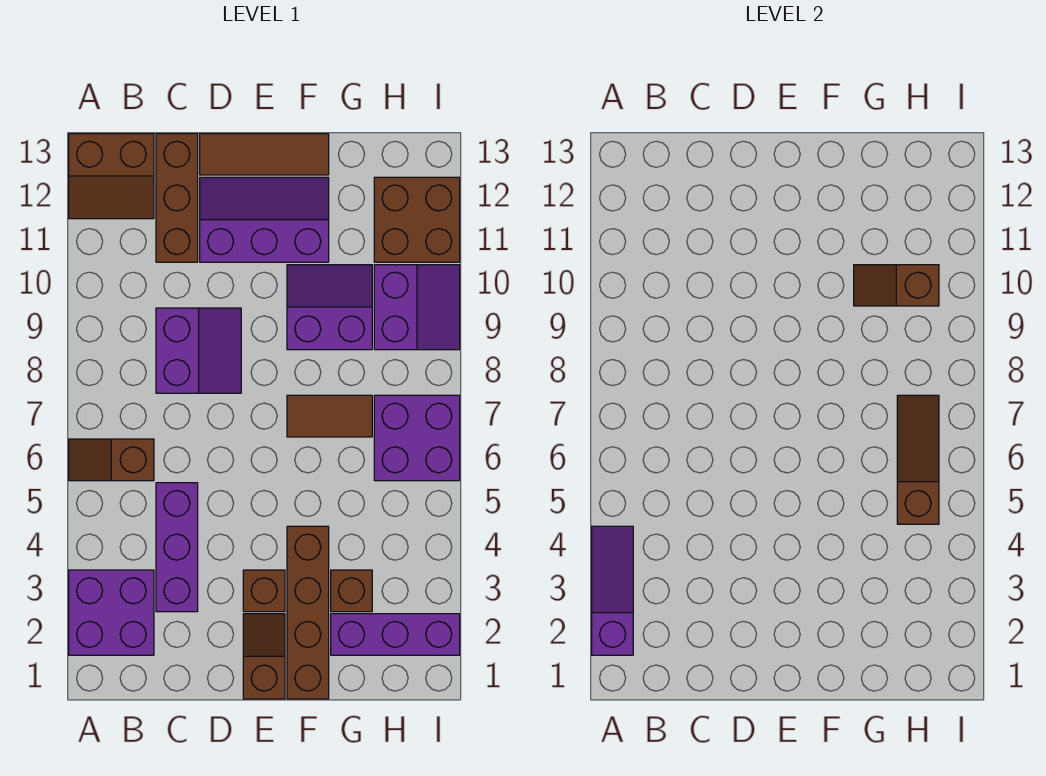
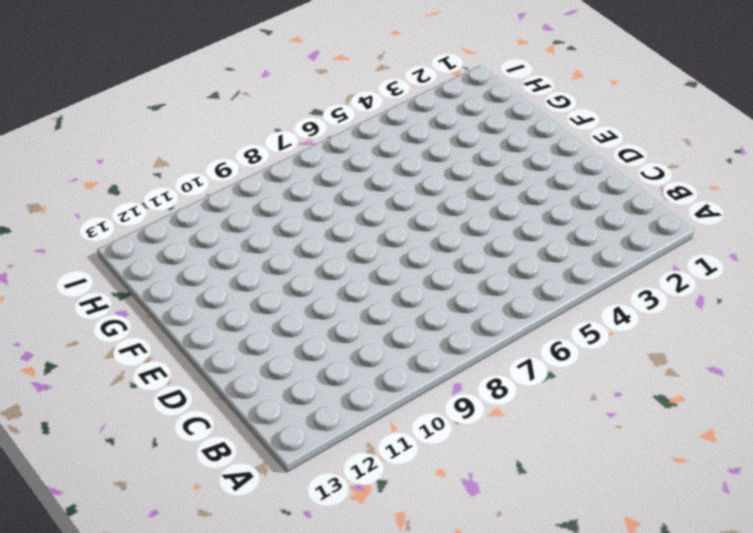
none -> purple brick A2:B3 level 1
none -> brown slope A6:B6 level 1 top B
none -> brown slope A12:B13 level 1 top 13

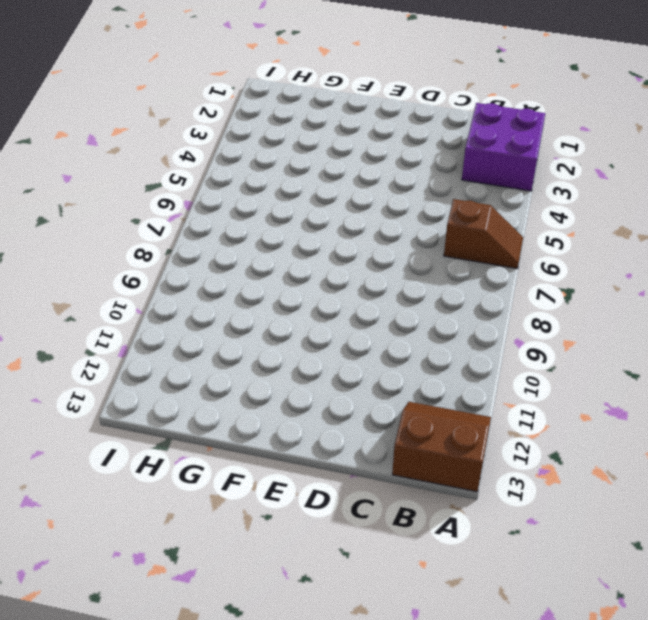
none -> purple brick C3:C5 level 1
none -> purple slope C8:D9 level 1 top C
none -> brown brick C11:C13 level 1

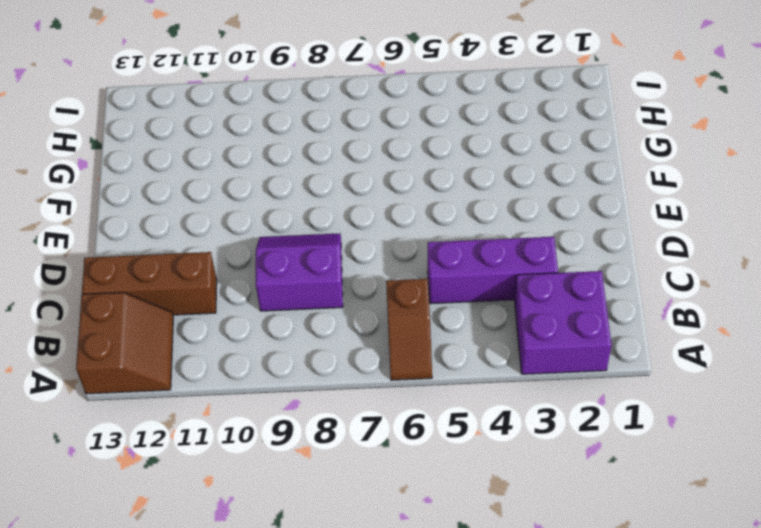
none -> purple slope D11:F12 level 1 top 11
none -> brown tile D13:F13 level 1
none -> brown slope E1:E2 level 1 top 1

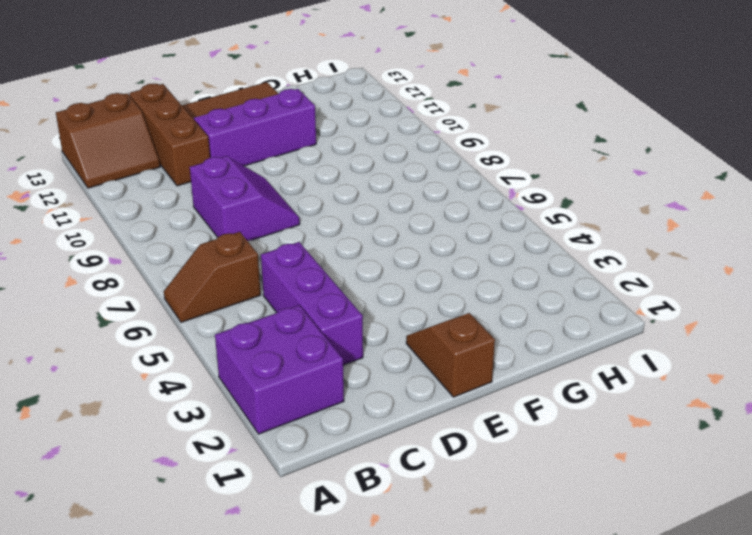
none -> brown brick E3 level 1
none -> brown brick F1:F4 level 1
none -> brown tile F7:G7 level 1

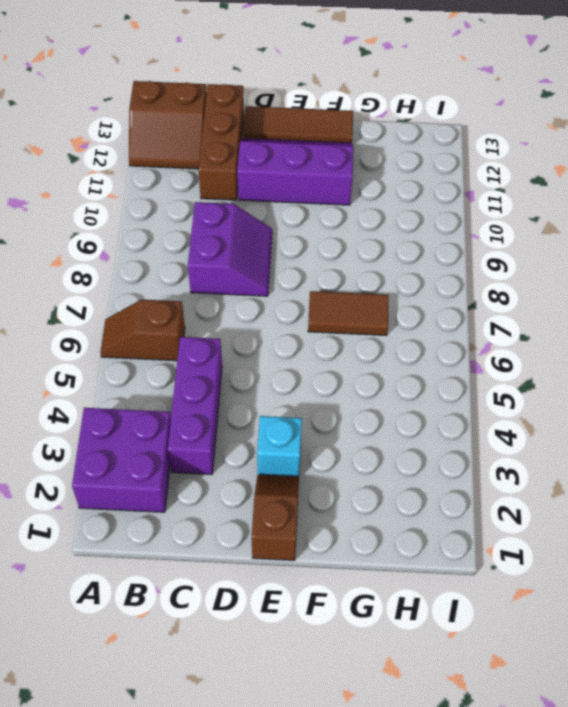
cyan brick E3 level 1 -> brown brick E3 level 1
none -> brown brick F1:F4 level 1
none -> purple slope F9:G10 level 1 top 9
none -> purple brick G2:I2 level 1

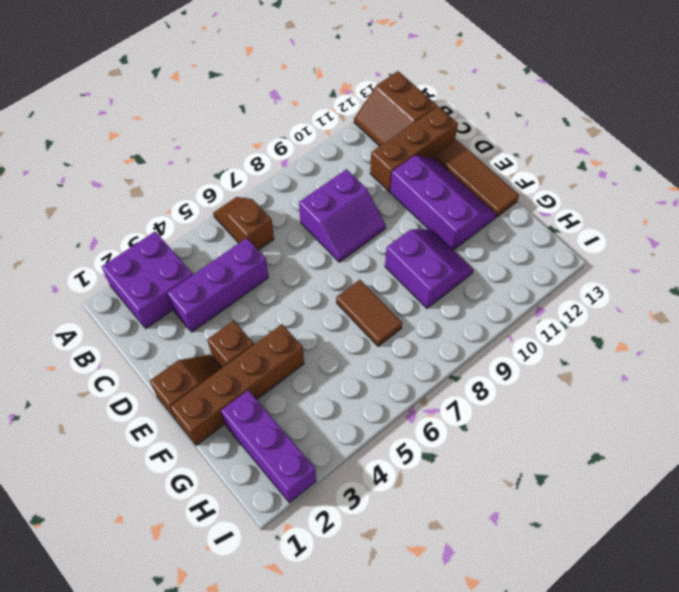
none -> brown brick G3 level 1
none -> purple brick H6:I7 level 1
none -> purple slope H9:I10 level 1 top H

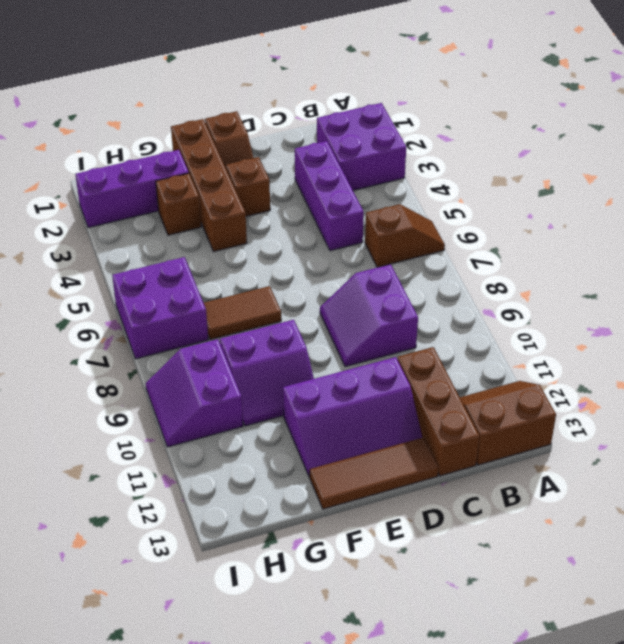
none -> brown brick H11:I12 level 1
none -> purple slope A2:A4 level 2 top 2
none -> brown slope G10:H10 level 2 top H

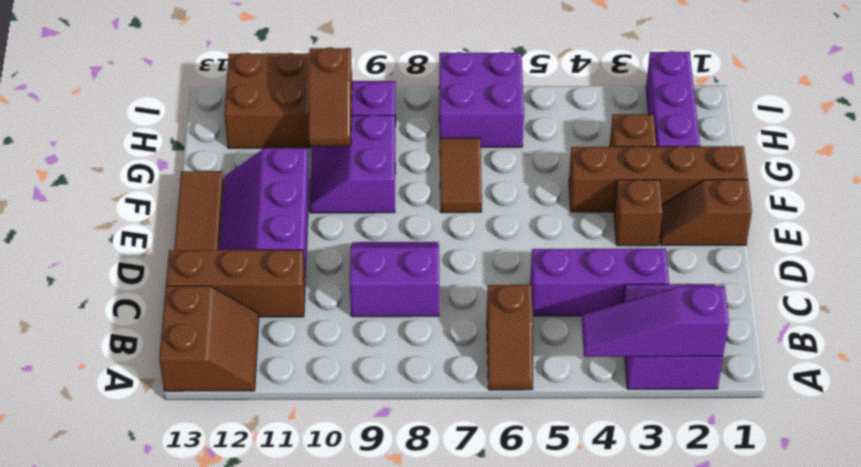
none -> brown slope H5:H7 level 2 top 5

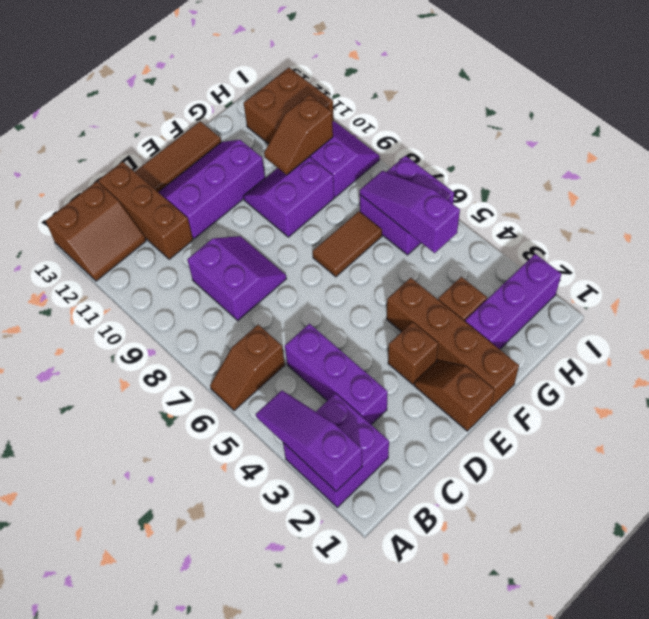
purple slope H5:H7 level 2 top 5 -> brown slope H5:H7 level 2 top 5

